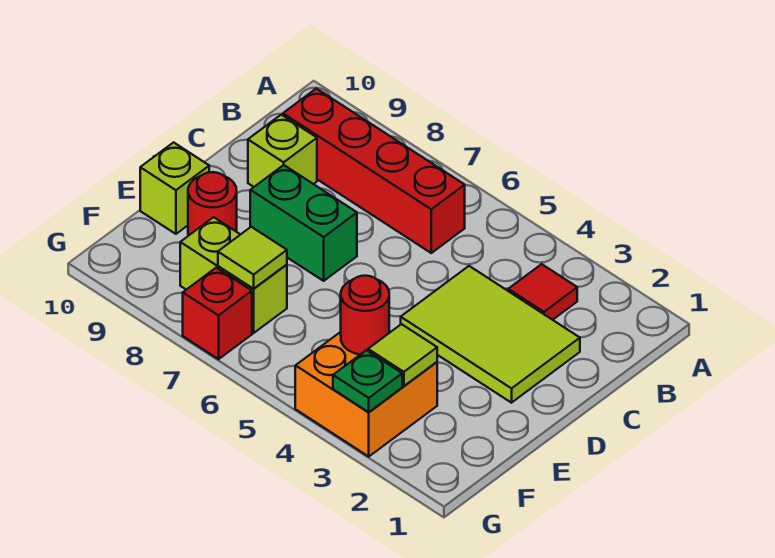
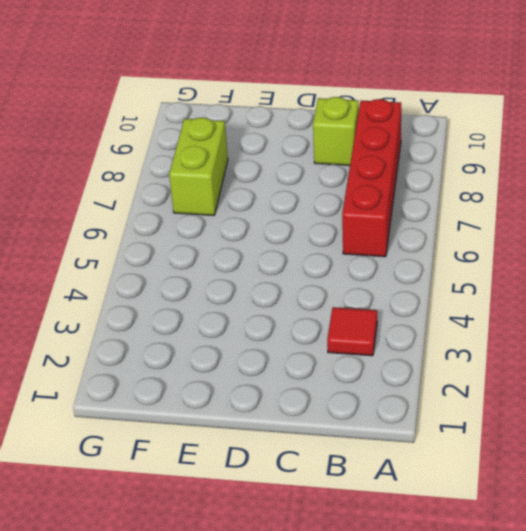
none -> lime tile C2:D4 level 1
none -> green brick D7:D8 level 1
none -> red round brick E9 level 1

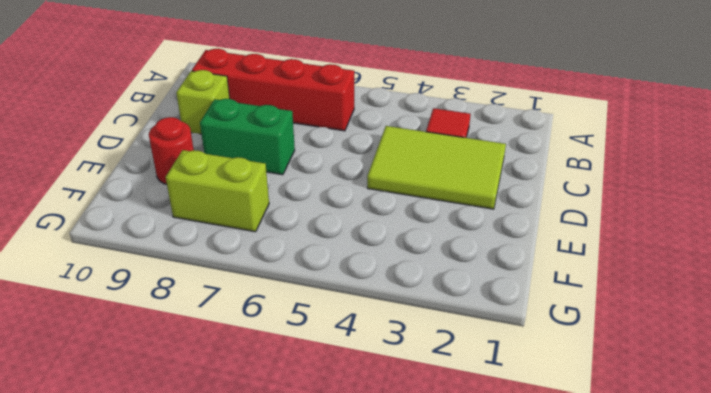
none -> lime brick E10 level 1
none -> orange brick F3:G4 level 1
none -> red brick G7 level 1

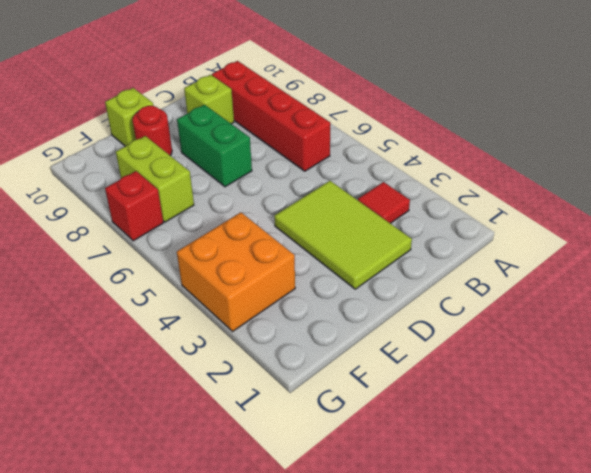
none -> lime tile F3 level 2
none -> red round brick F4 level 2
none -> lime tile F7 level 2

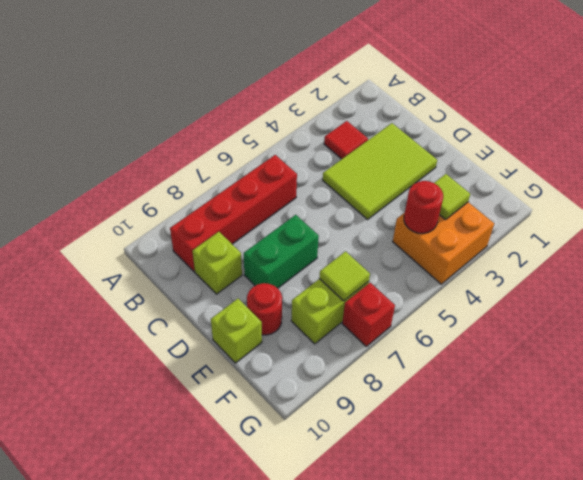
none -> green plate G3 level 2

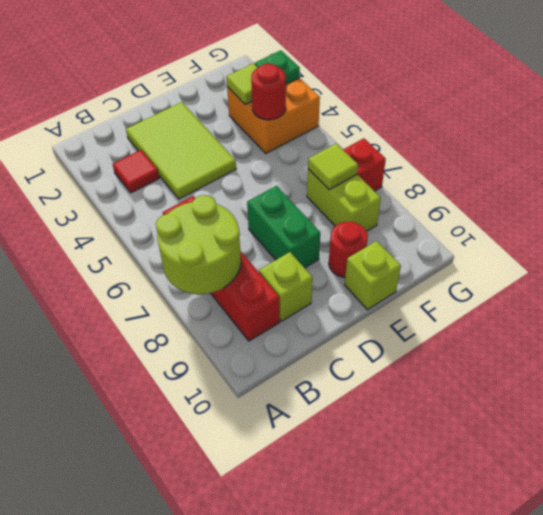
lime round brick A7:B8 level 2 -> none

